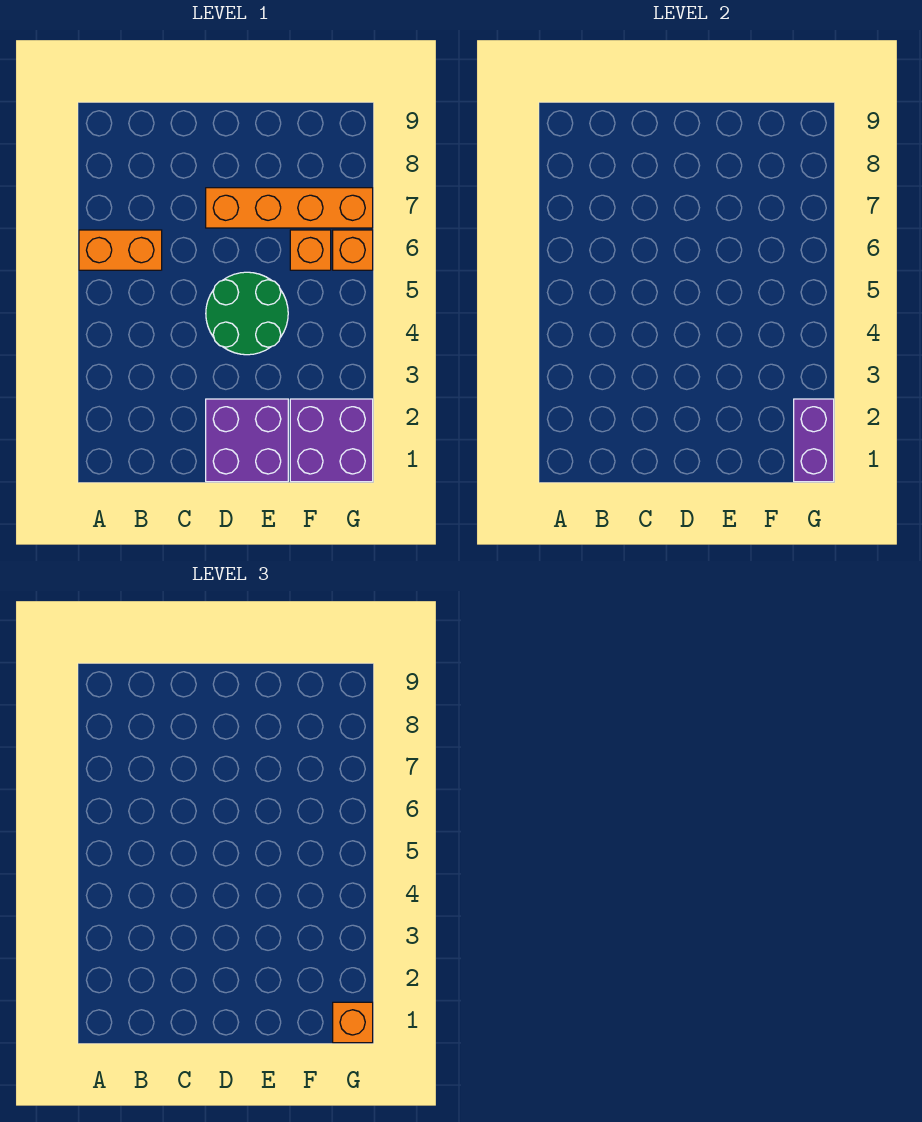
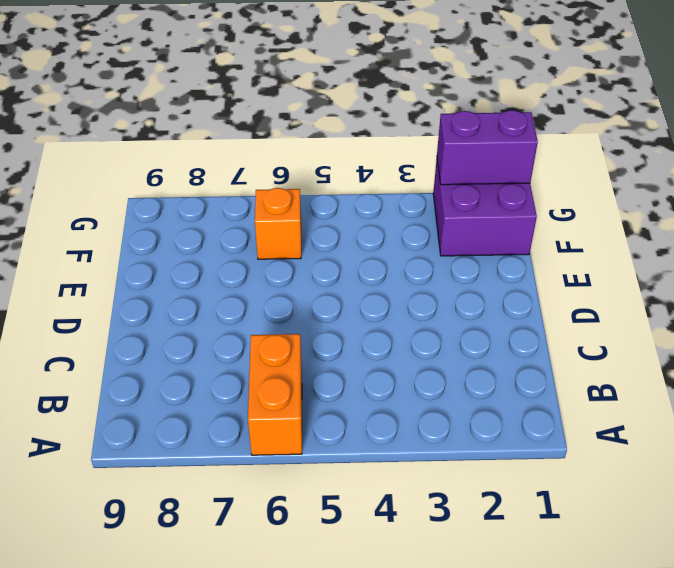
none -> purple brick D1:E2 level 1
none -> green round brick D4:E5 level 1

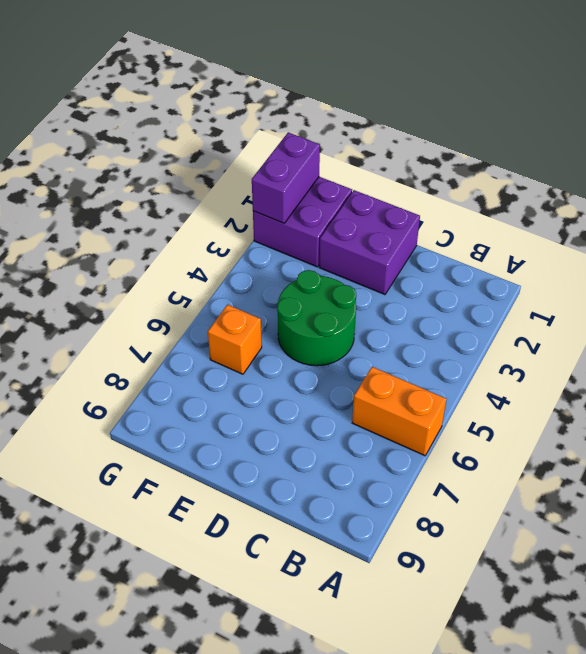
none -> orange brick D7:G7 level 1
none -> orange brick G6 level 1

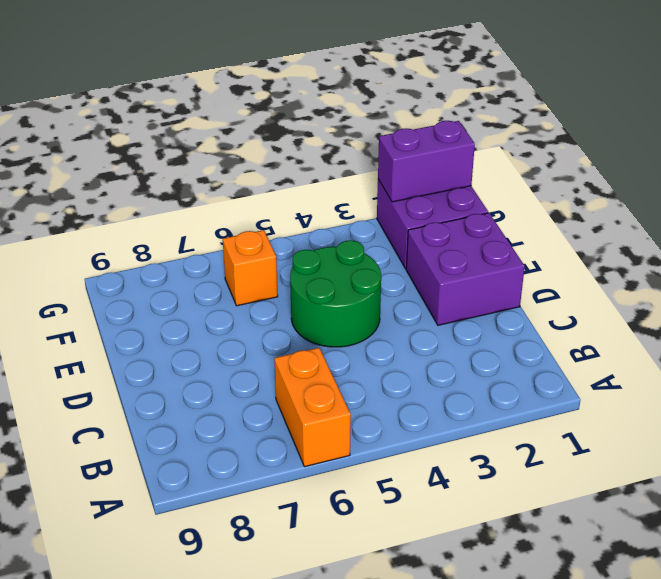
none -> orange brick D7:G7 level 1
none -> orange brick G6 level 1

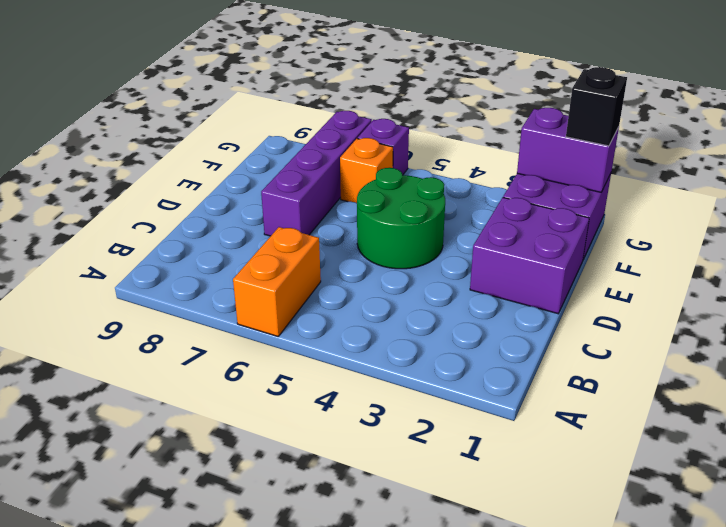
purple brick D7:G7 level 1 -> orange brick D7:G7 level 1
black brick G1 level 3 -> orange brick G1 level 3
purple brick G6 level 1 -> orange brick G6 level 1

